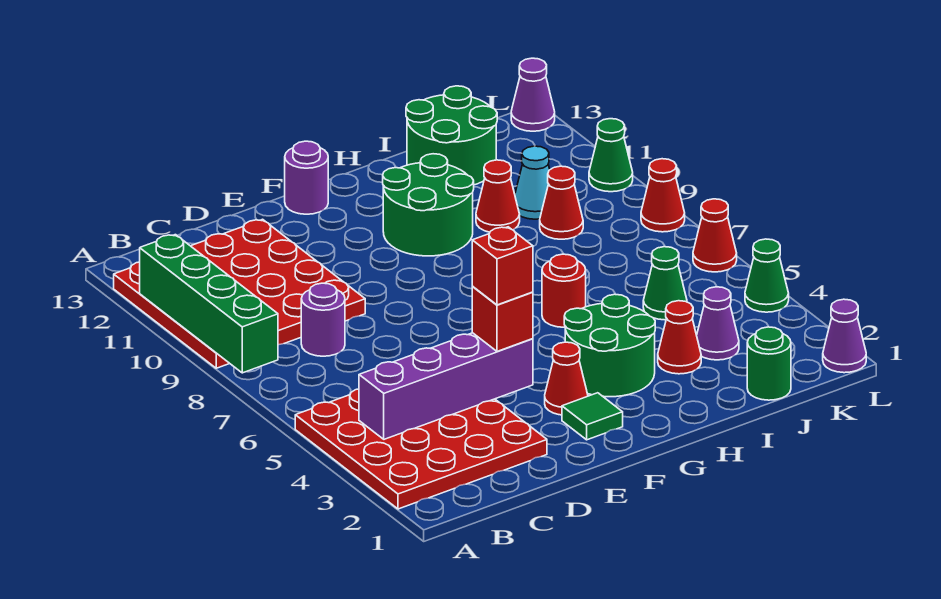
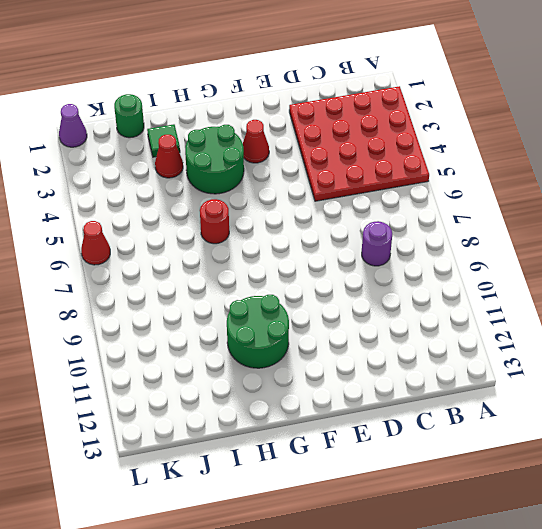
green tile I2 level 1 -> green tile F2 level 1
none -> red plate A9:D12 level 1
none -> purple round brick F13 level 1
none -> red cone I10 level 1

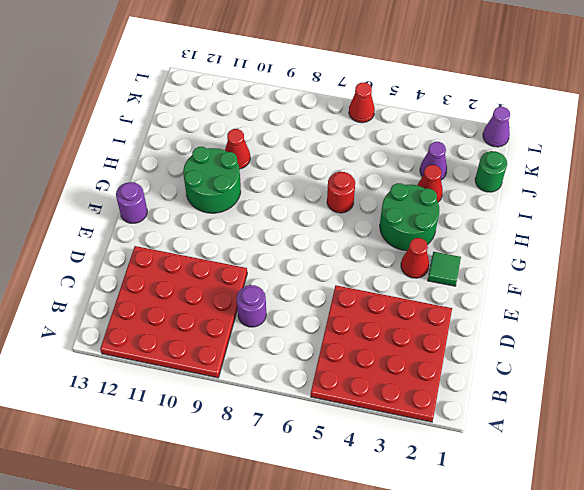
none -> green round brick I12:J13 level 1
none -> green cone J5 level 1
none -> red cone J9 level 1

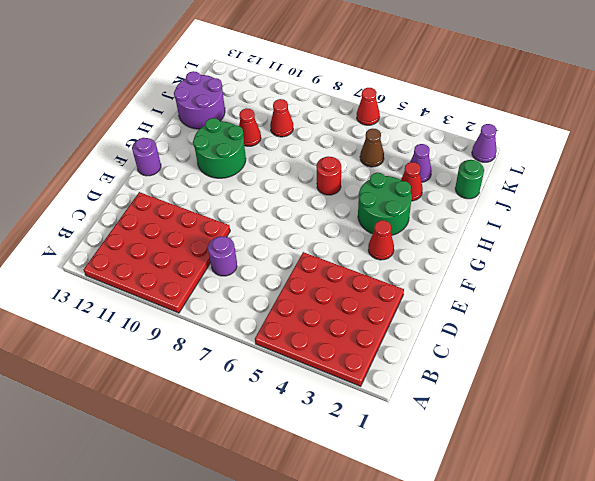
purple round brick I12:J13 level 1 -> green round brick I12:J13 level 1
brown cone J5 level 1 -> green cone J5 level 1
none -> green tile F2 level 1
none -> cyan cone J10 level 1
none -> green cone L4 level 1

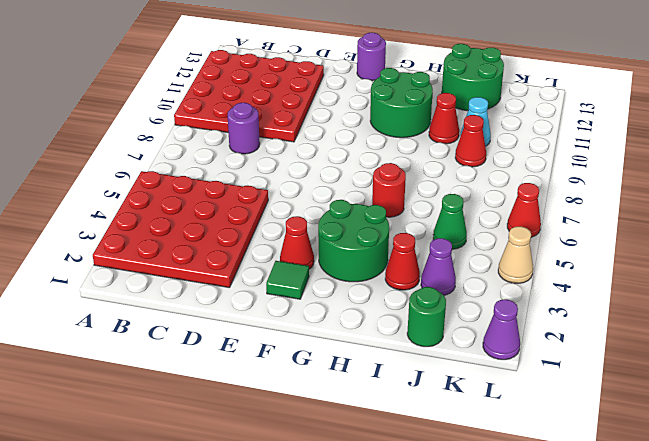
tan cone L4 level 1 -> green cone L4 level 1
none -> red cone L8 level 1
none -> green cone L10 level 1
none -> purple cone L13 level 1

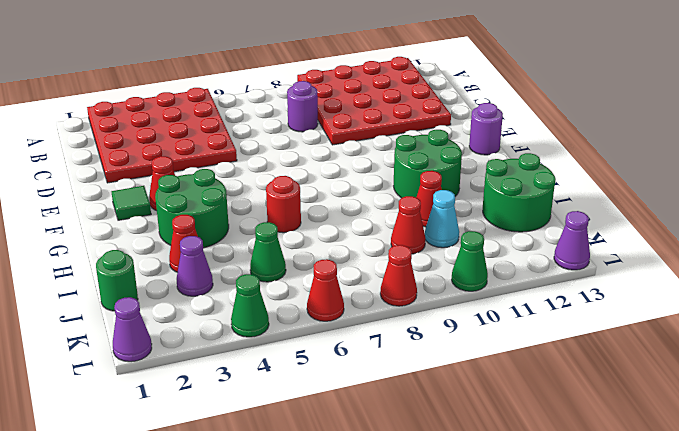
none -> green brick A8:A11 level 2
none -> purple brick B4:E4 level 2
none -> red brick E4 level 3

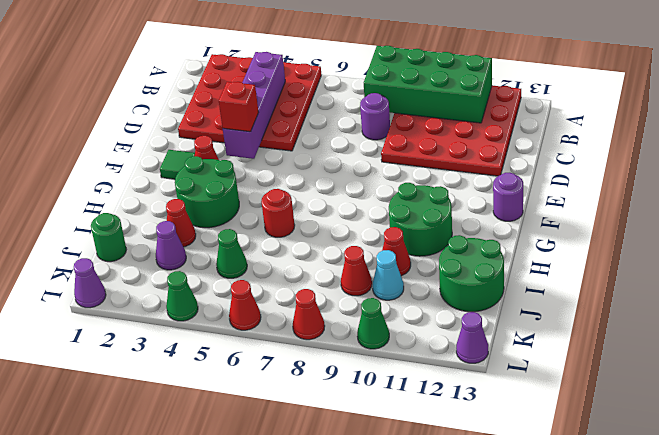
green brick A8:B11 level 2 -> green brick A8:A11 level 2
none -> red brick E4 level 4

